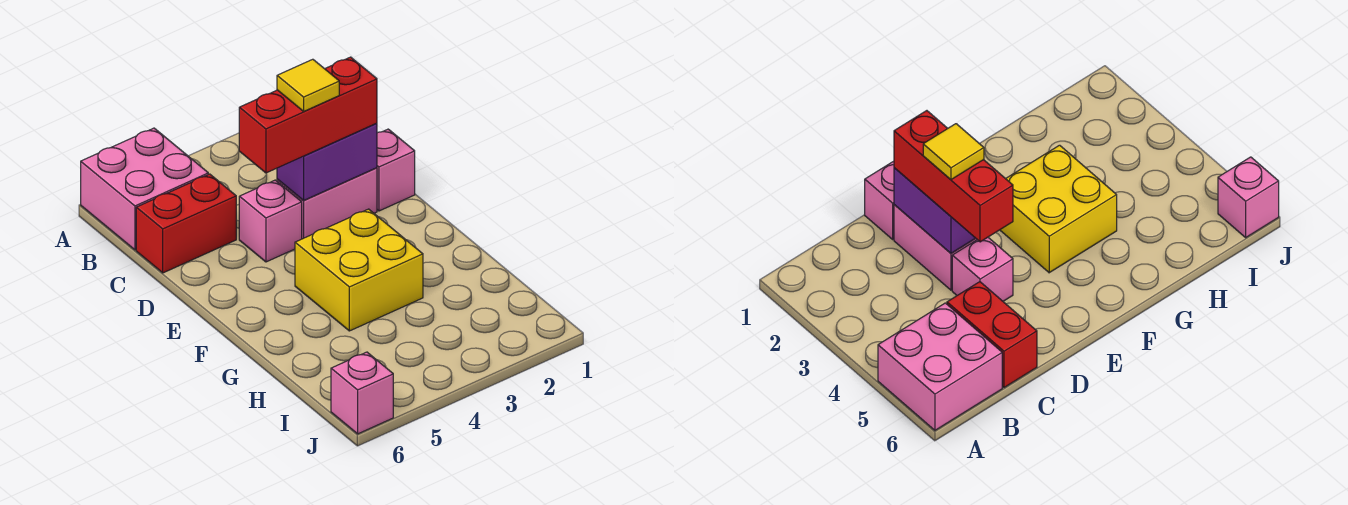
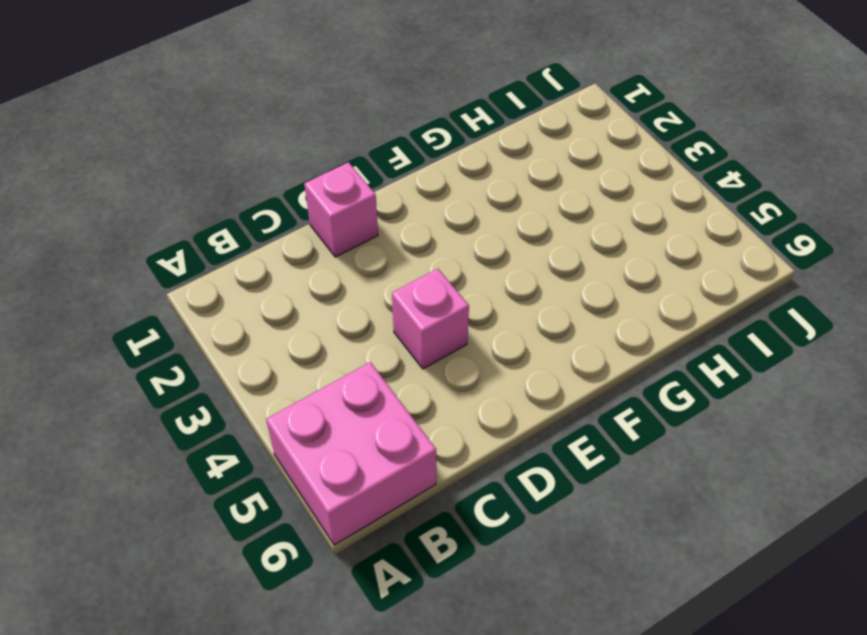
none -> red brick C5:C6 level 1
none -> pink brick D2:D3 level 1

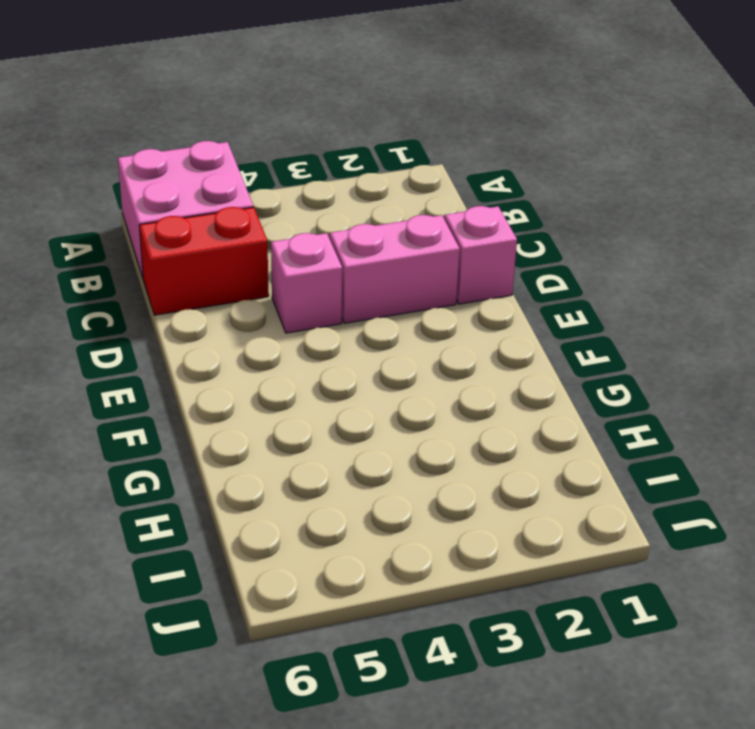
none -> yellow brick F3:G4 level 1
none -> pink brick J6 level 1

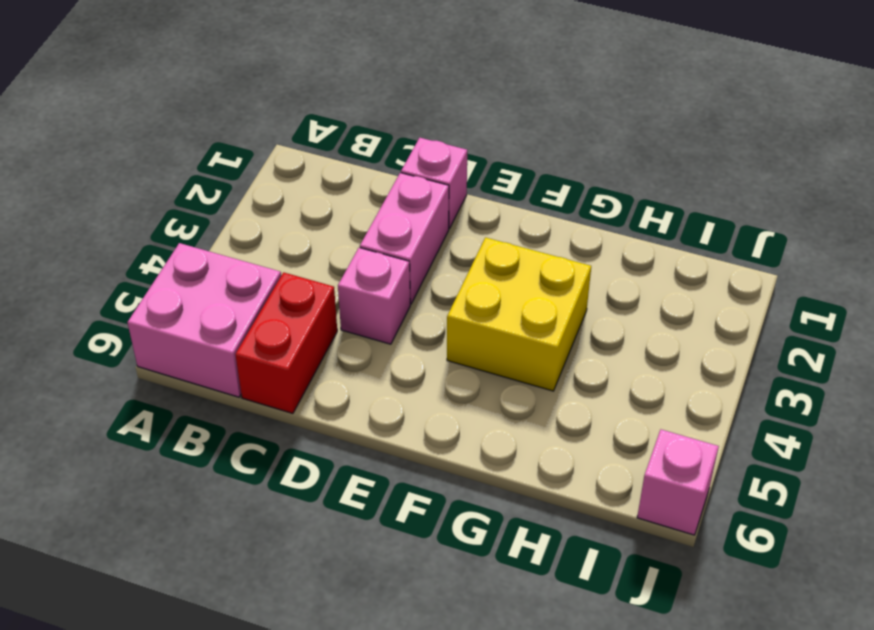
none -> purple brick D2:D3 level 2
none -> red brick D2:D4 level 3

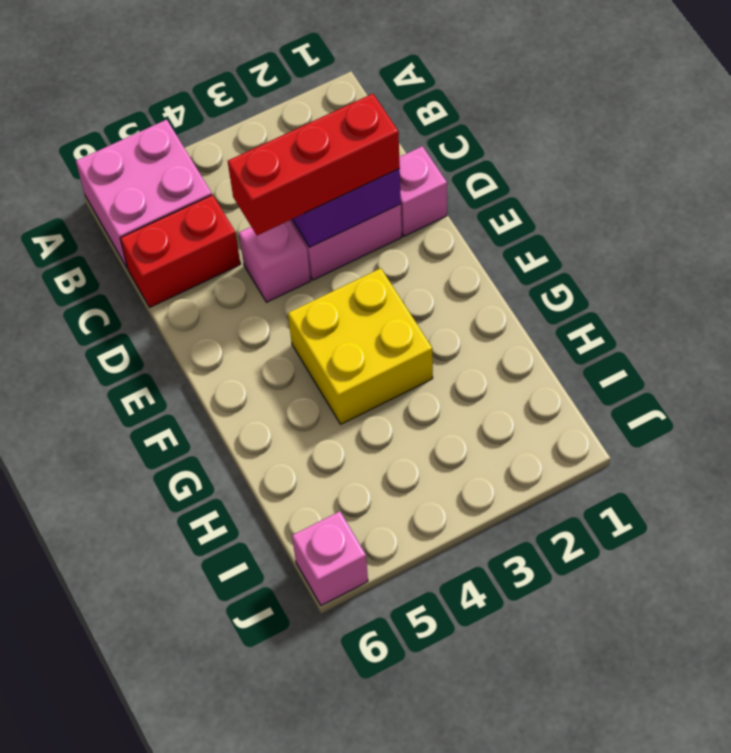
none -> yellow tile D3 level 4

